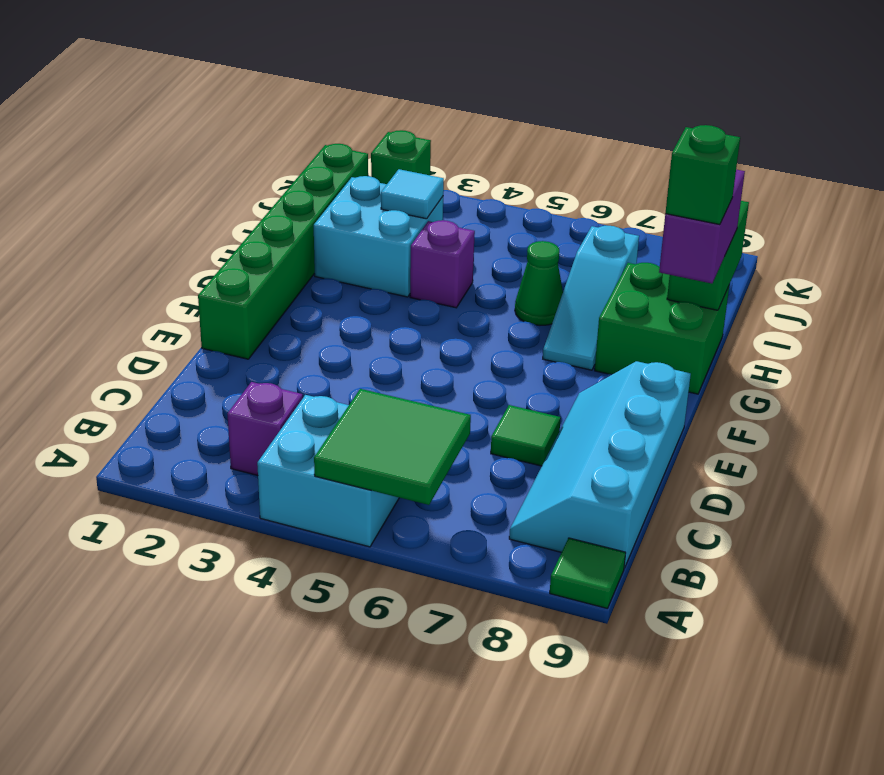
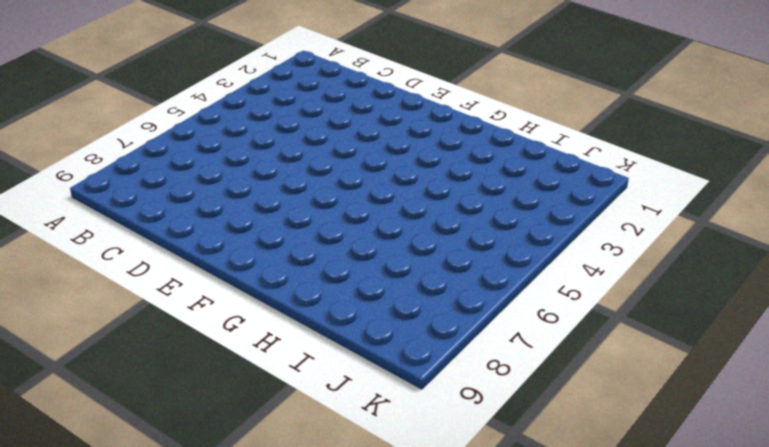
none -> cyan brick A4:B5 level 1
none -> green tile A9 level 1
none -> purple brick B3 level 1

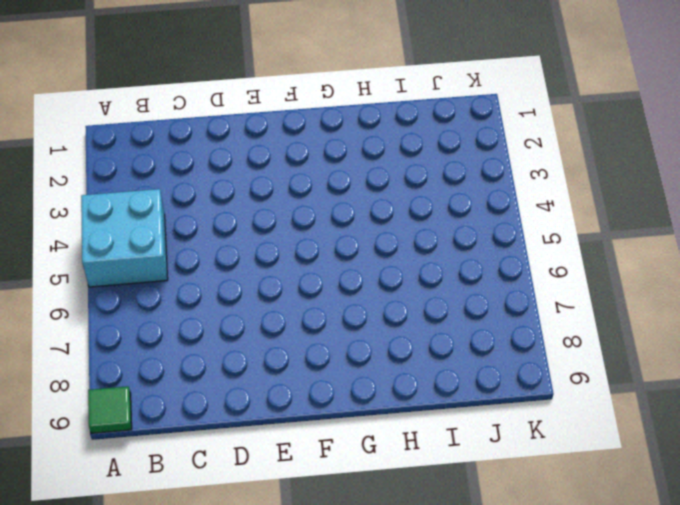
none -> purple brick B3 level 1
none -> cyan slope B8:E9 level 1 top 9
none -> green tile D7 level 1

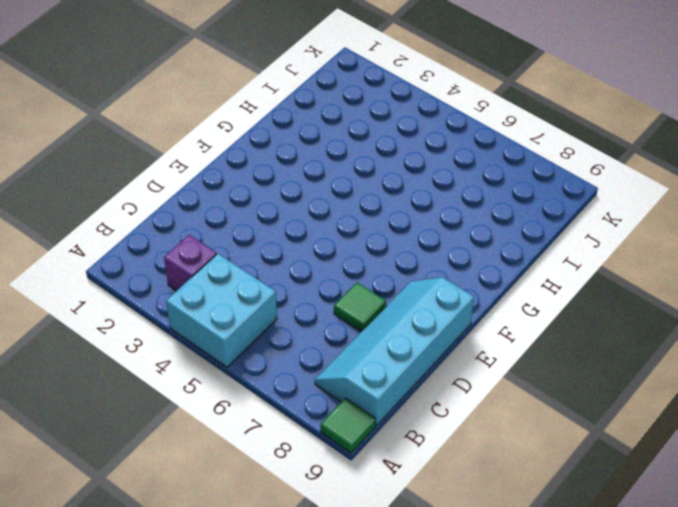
none -> green brick E1:J1 level 1
none -> cyan slope G7:I7 level 1 top I
none -> green brick G8:H9 level 1

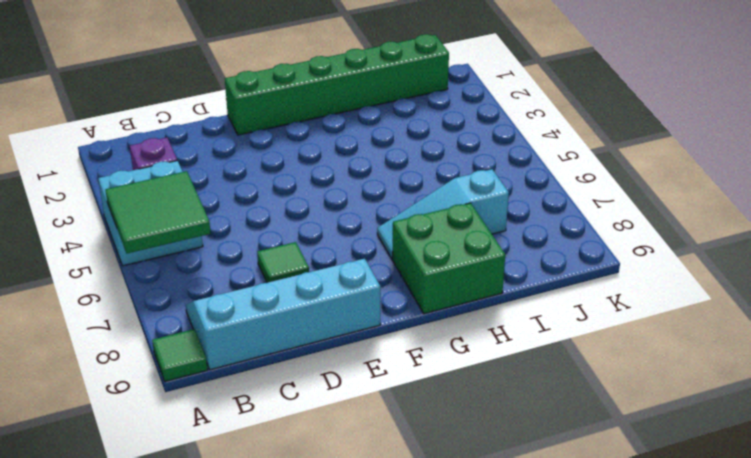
none -> cyan brick H2:I3 level 1
none -> purple brick H4 level 1
none -> green cone H6 level 1

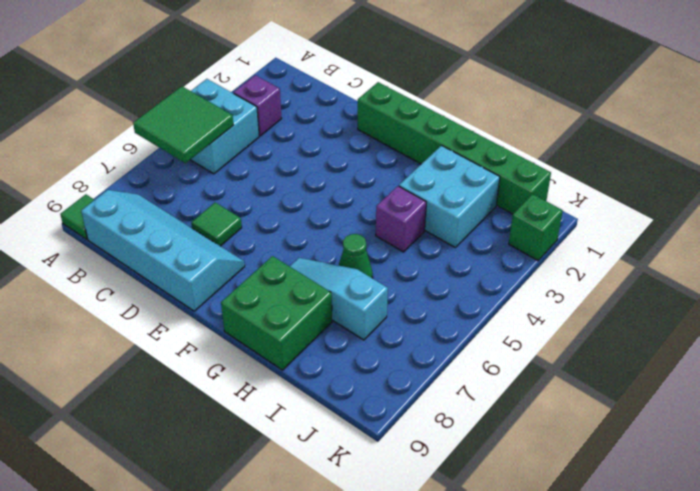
none -> green brick H9:I9 level 2
none -> cyan tile I3 level 2
none -> purple brick G9:H9 level 3

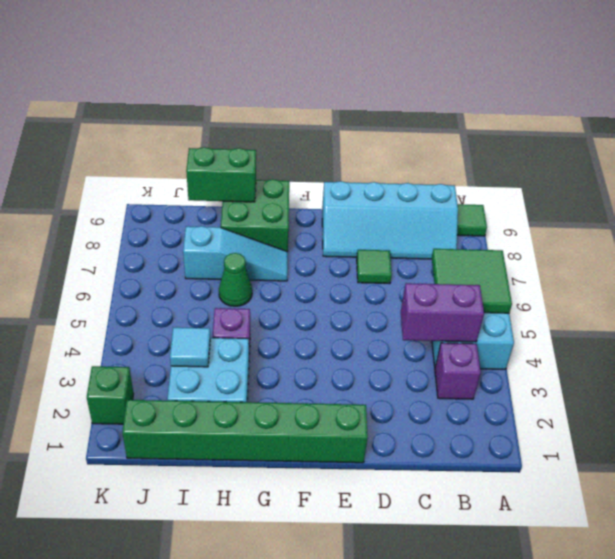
purple brick B4:C4 level 2 -> purple brick G9:H9 level 3
none -> green brick G9 level 4

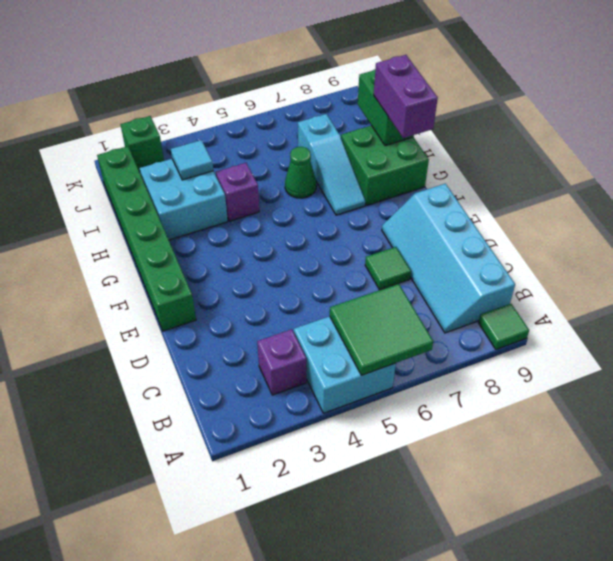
none -> green brick G9 level 4

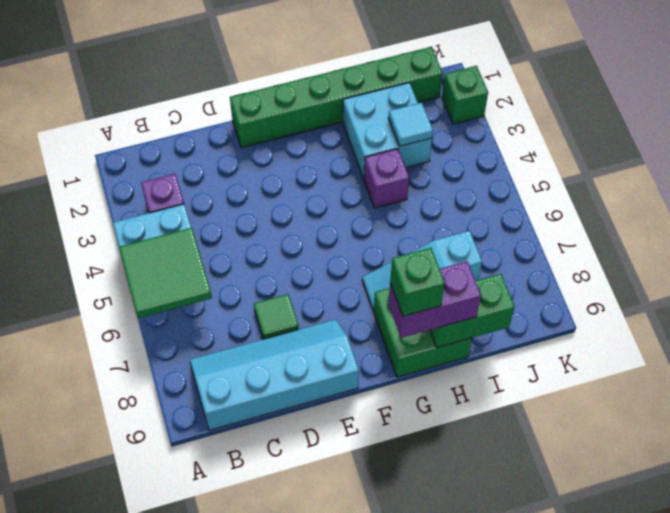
none -> green tile A9 level 1
none -> green cone H6 level 1

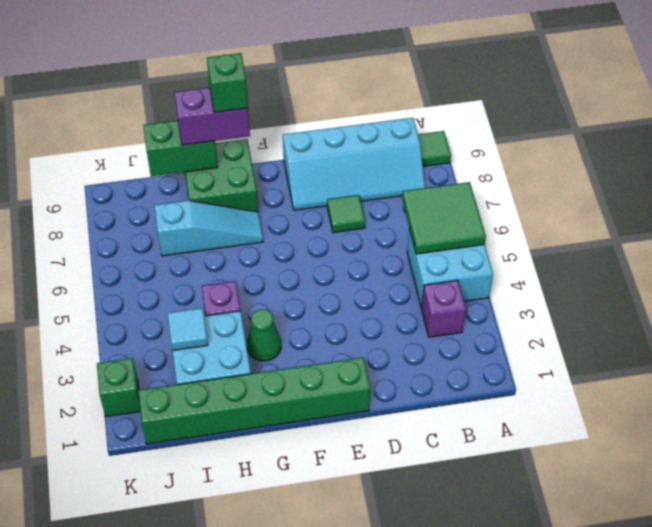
green cone G3 level 1 -> green cone H6 level 1

